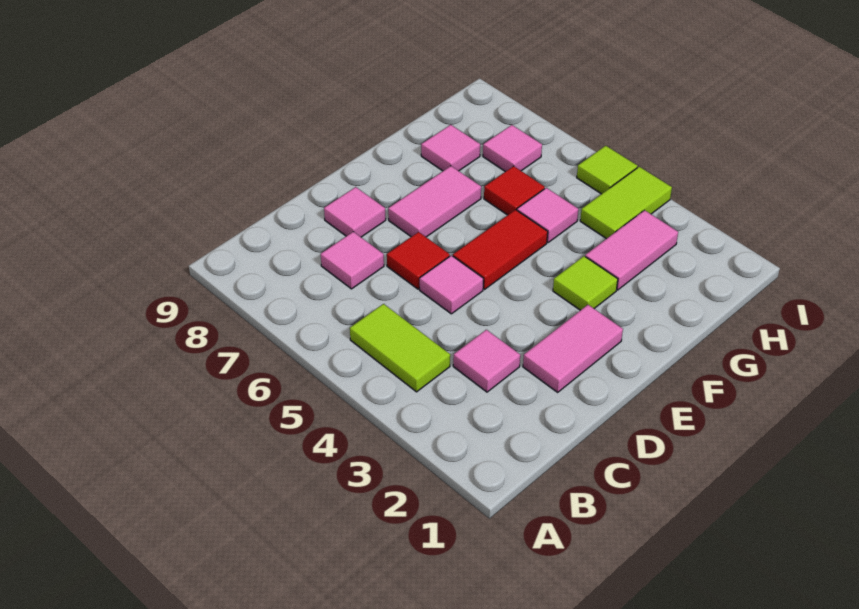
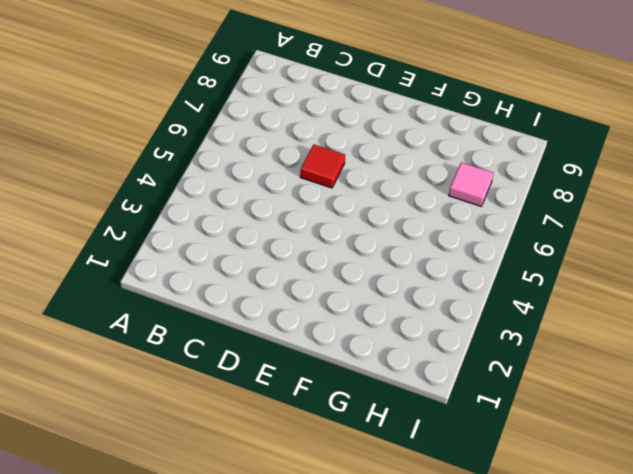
none -> lime tile B4:B5 level 1
none -> pink tile C3 level 1
none -> pink tile C7 level 1

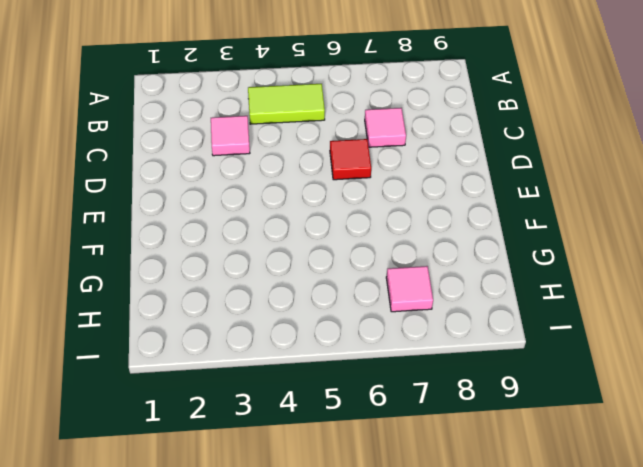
none -> pink tile D2:E2 level 1
none -> pink tile D5 level 1
none -> pink tile D8 level 1

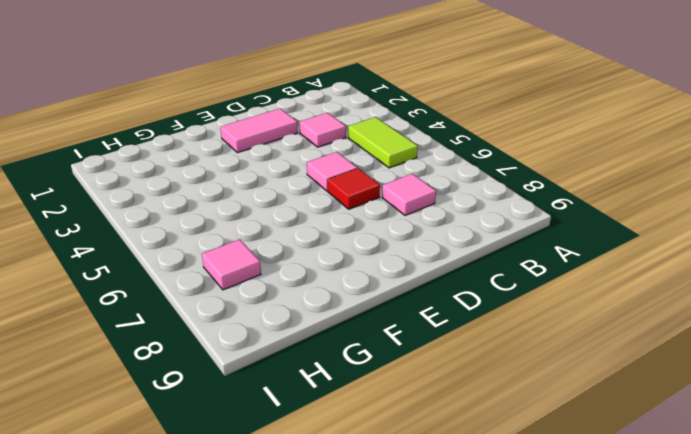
none -> pink tile D8 level 1
none -> red tile E5:F5 level 1
none -> pink tile E7:F7 level 1

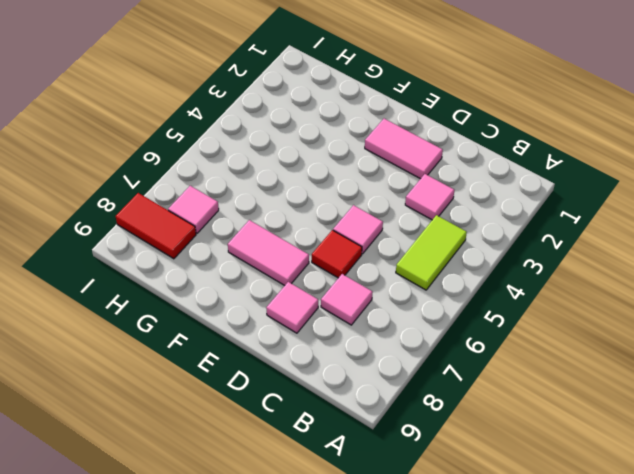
red tile H8:I8 level 1 -> red tile E5:F5 level 1
none -> lime tile F3 level 1
none -> pink tile G3:H3 level 1
none -> pink tile G5 level 1

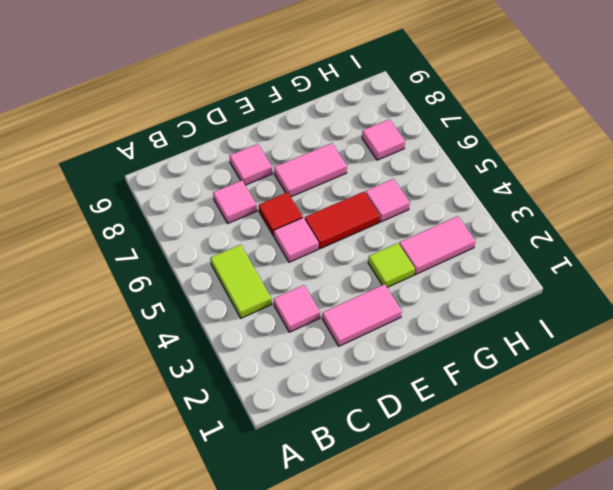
none -> red tile G6 level 1
none -> pink tile G8 level 1
none -> lime tile H4:I4 level 1

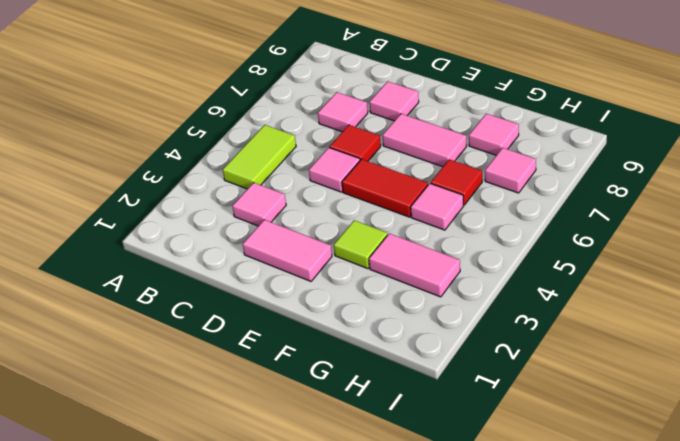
none -> lime tile H4:I4 level 1
none -> lime tile I5 level 1

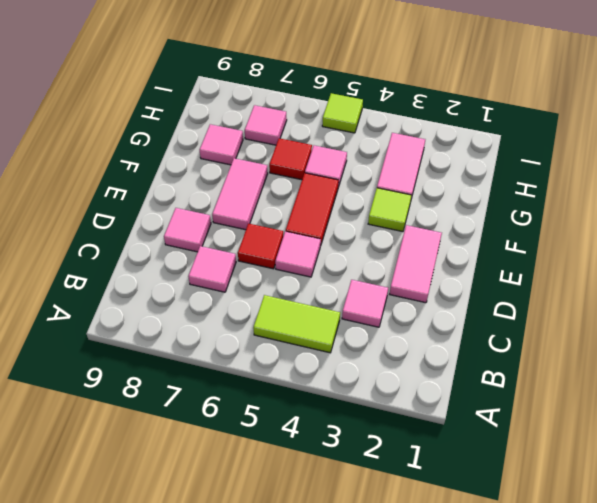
none -> lime tile H4:I4 level 1

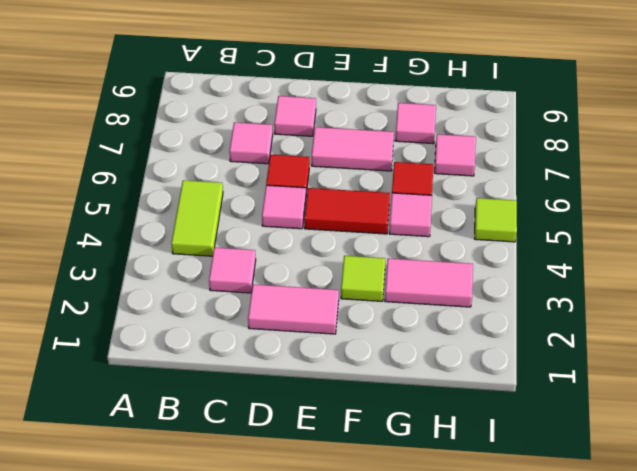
none -> lime tile H4:I4 level 1

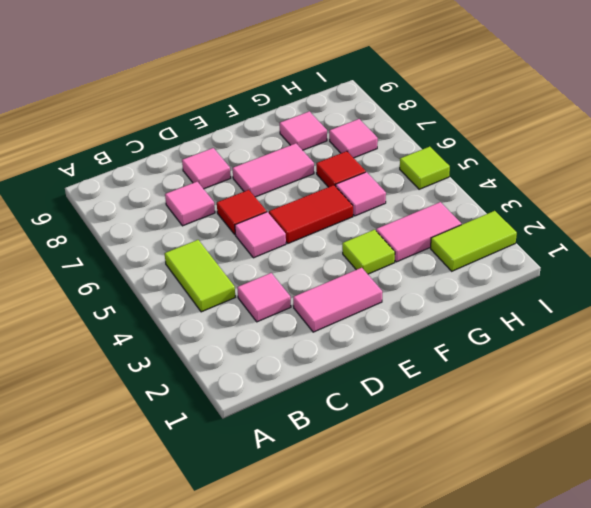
lime tile H2:I2 level 1 -> lime tile H4:I4 level 1

